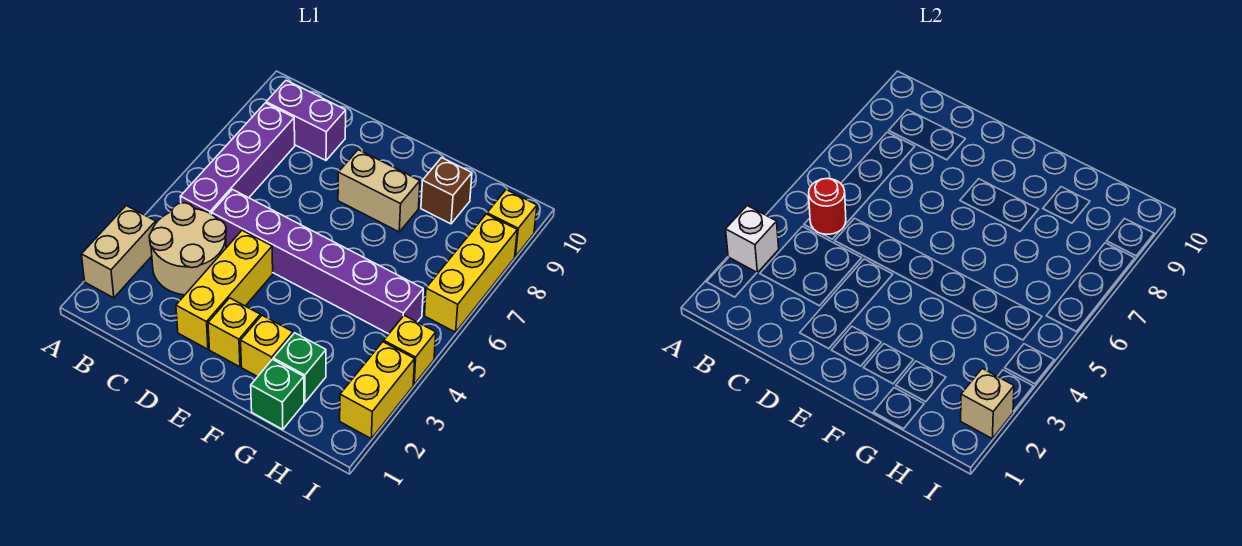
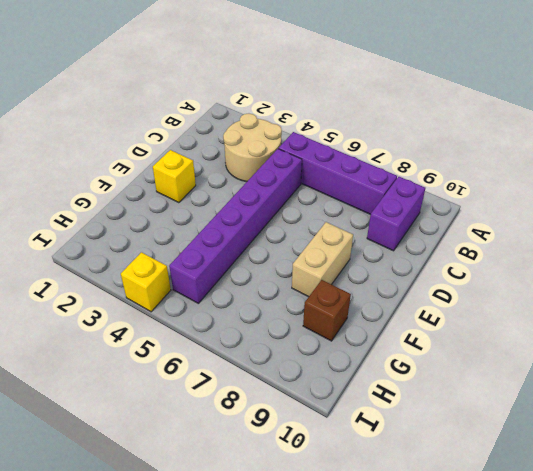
none -> tan brick A2:A3 level 1
none -> yellow brick D2:D4 level 1
none -> yellow brick F2 level 1

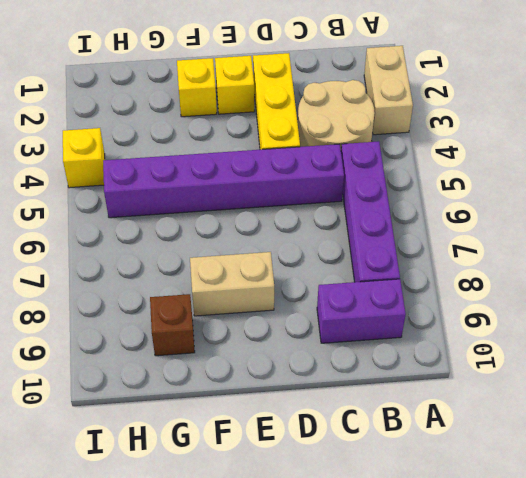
none -> green brick G1 level 1
none -> green brick G2 level 1
none -> yellow brick I2:I3 level 1

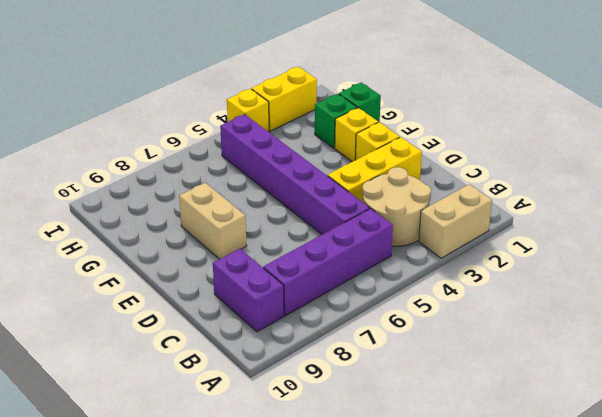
none -> brown brick G9 level 1
none -> yellow brick I6:I8 level 1
none -> yellow brick I9 level 1

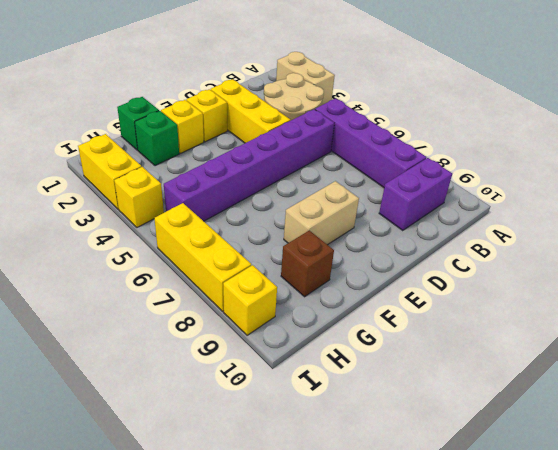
none -> white brick A3 level 2
none -> red round brick B5 level 2
none -> tan brick I2 level 2

